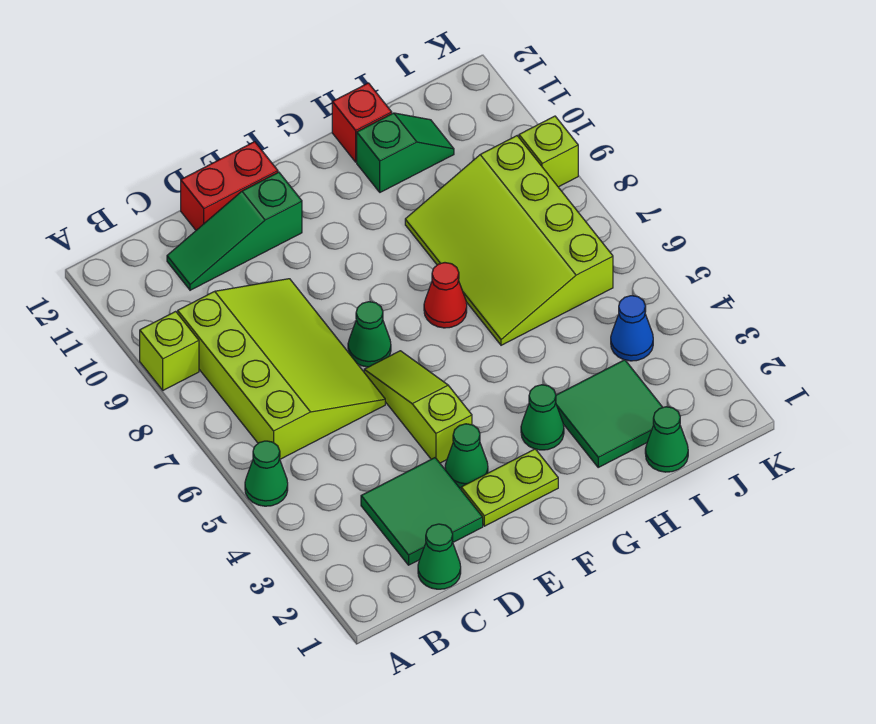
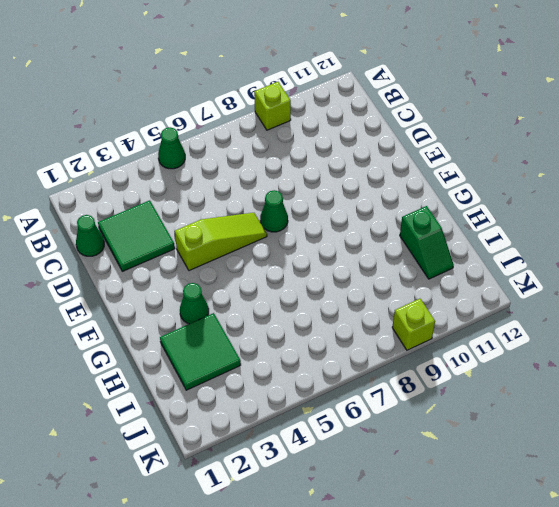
none -> lime slope B6:D9 level 1 top B
none -> green slope C11:E11 level 1 top E
none -> red brick D12:E12 level 1

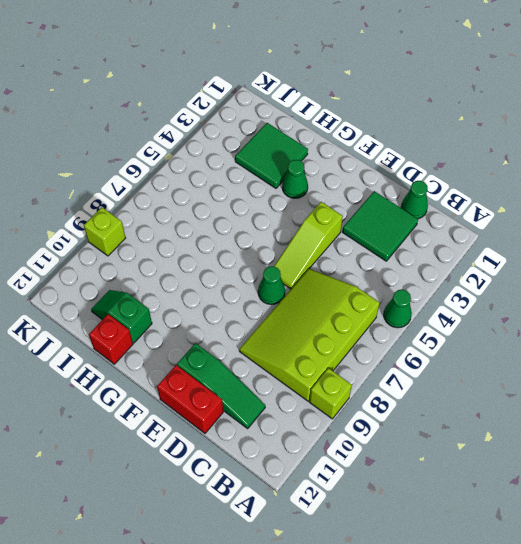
none -> lime plate E2:F2 level 1
none -> green cone E3 level 1
none -> red cone G7 level 1

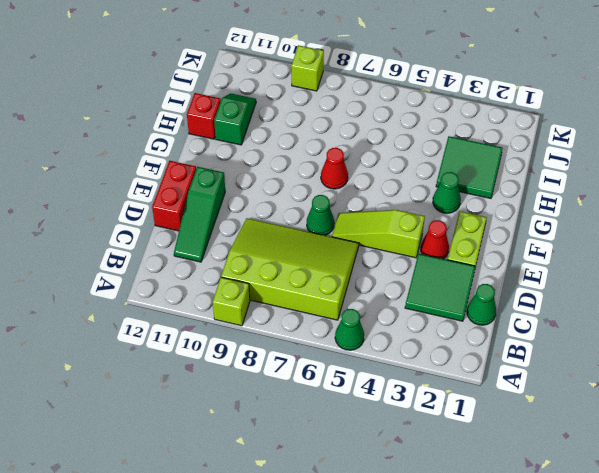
red cone E3 level 1 -> green cone E3 level 1
none -> lime slope H6:J9 level 1 top J
none -> green cone I1 level 1
none -> blue cone J4 level 1

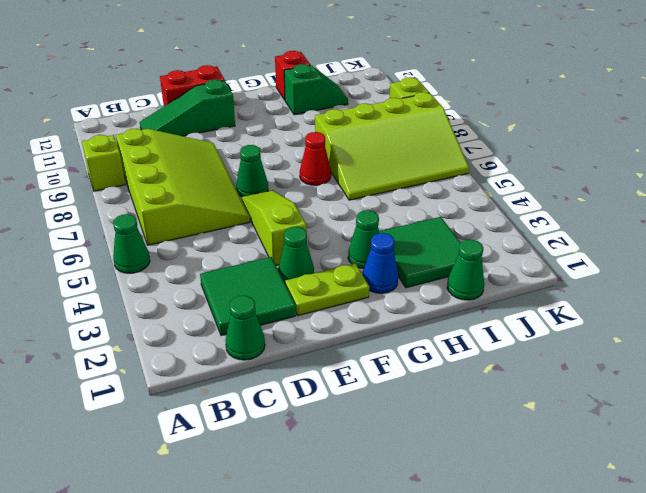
blue cone G2 level 1 -> blue cone J4 level 1
lime slope H6:K8 level 1 top 8 -> lime slope H6:J9 level 1 top J

